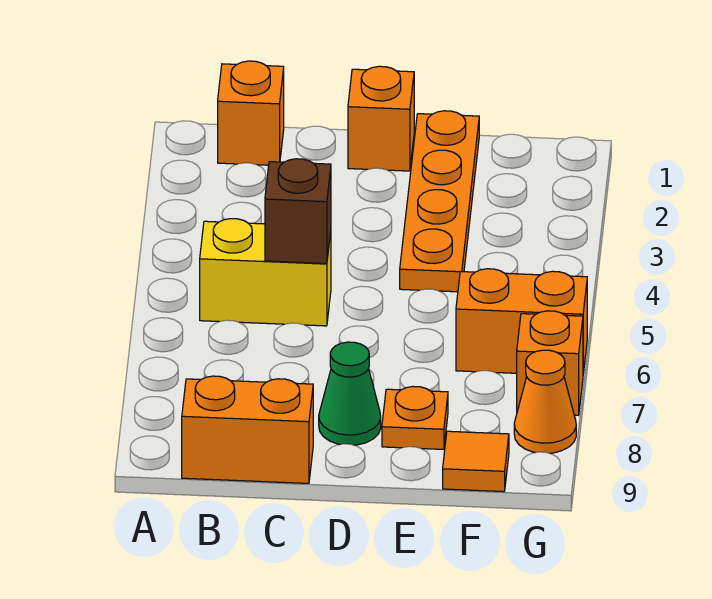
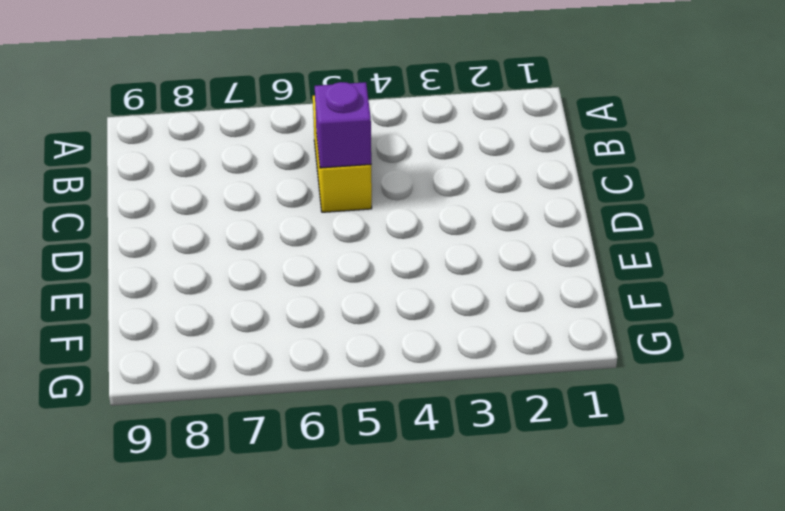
purple brick C5 level 2 -> brown brick C5 level 2
none -> orange brick B1 level 1
none -> orange brick B9:C9 level 1
none -> orange brick D1 level 1

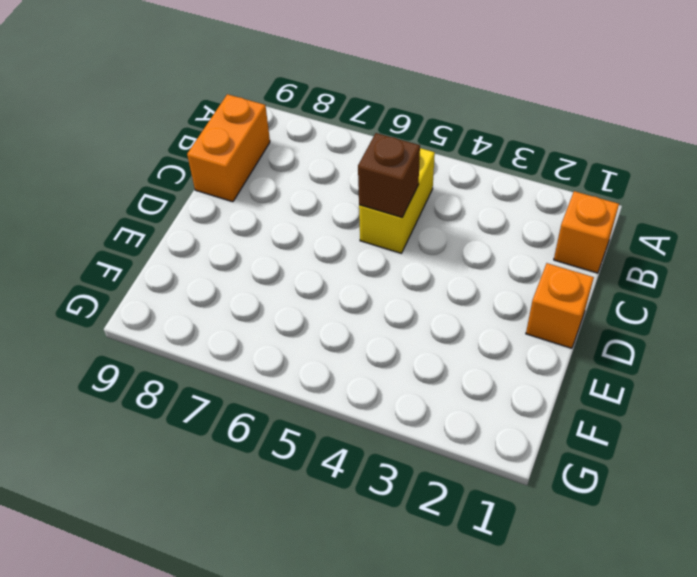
none -> green cone D8 level 1
none -> orange plate E1:E4 level 1
none -> orange plate E8 level 1

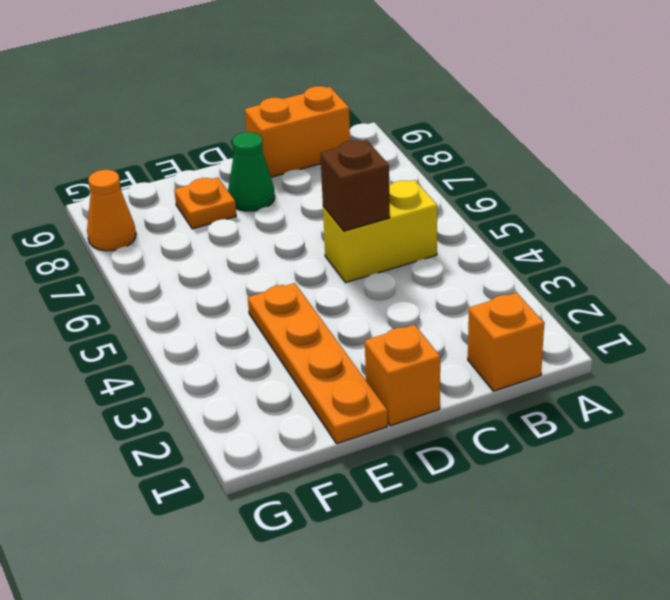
none -> orange brick F6:G6 level 1
none -> orange tile F9 level 1
none -> orange brick G7 level 1

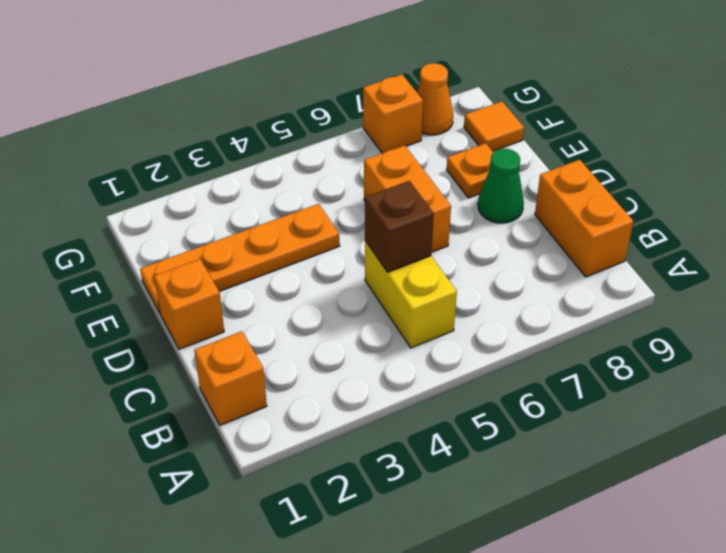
orange brick D6:E6 level 1 -> orange brick F6:G6 level 1

